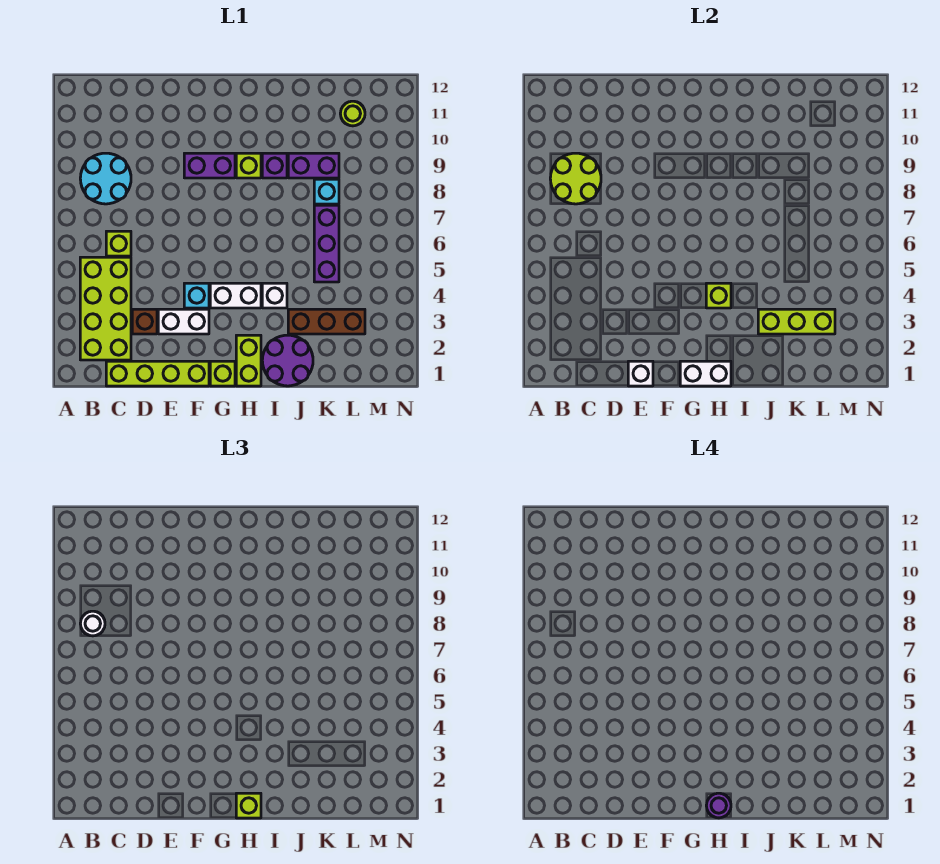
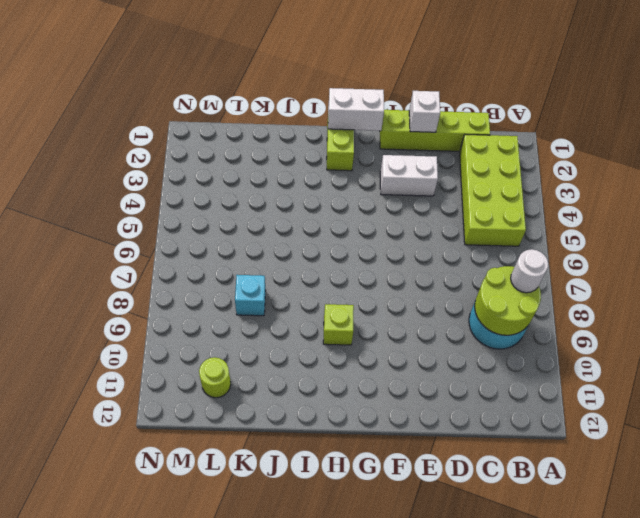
none -> lime brick C6 level 1
none -> brown brick D3 level 1
none -> cyan brick F4 level 1

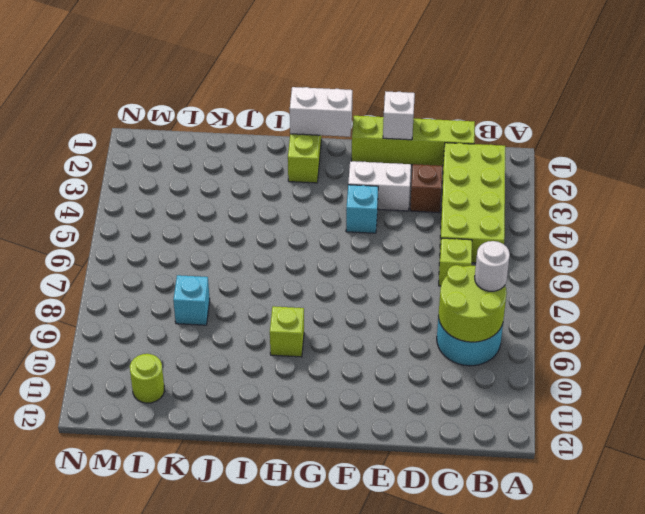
none -> purple brick F9:G9 level 1
none -> lime brick G1 level 1
none -> white brick G4:H4 level 1

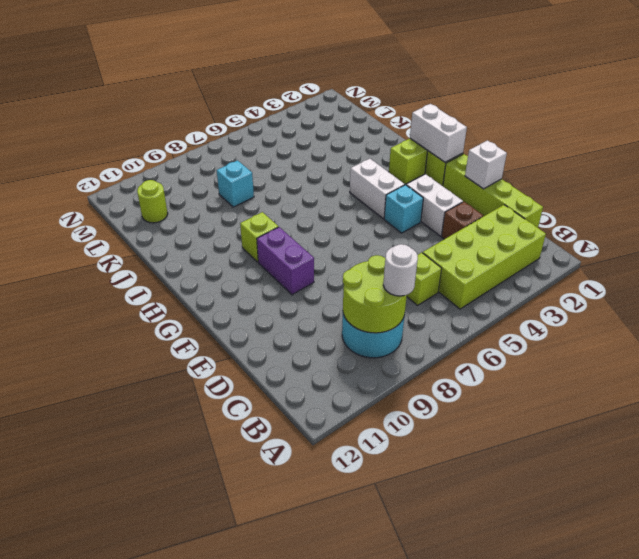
none -> purple round brick I1:J2 level 1
none -> white brick I4 level 1
none -> purple brick I9 level 1

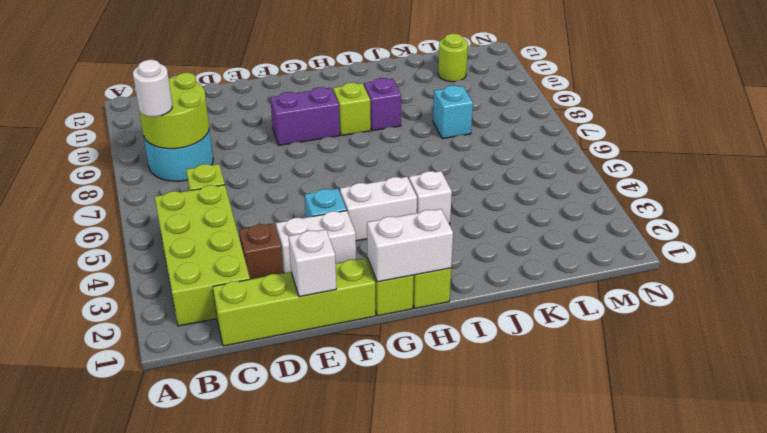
none -> purple round brick I1:J2 level 1
none -> brown brick J3:L3 level 1
none -> purple brick J9:K9 level 1

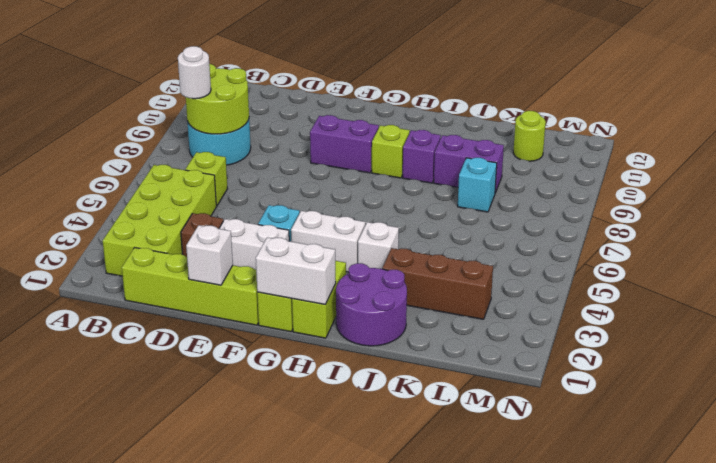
none -> purple brick K5:K7 level 1
none -> lime brick H4 level 2
none -> lime brick J3:L3 level 2

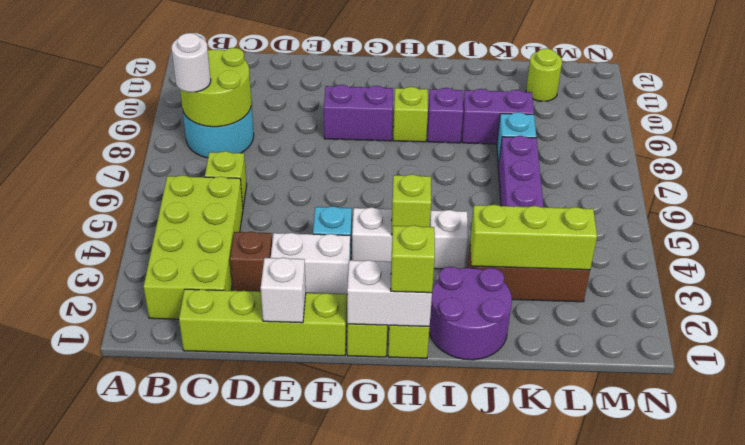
none -> purple round brick H1 level 4

